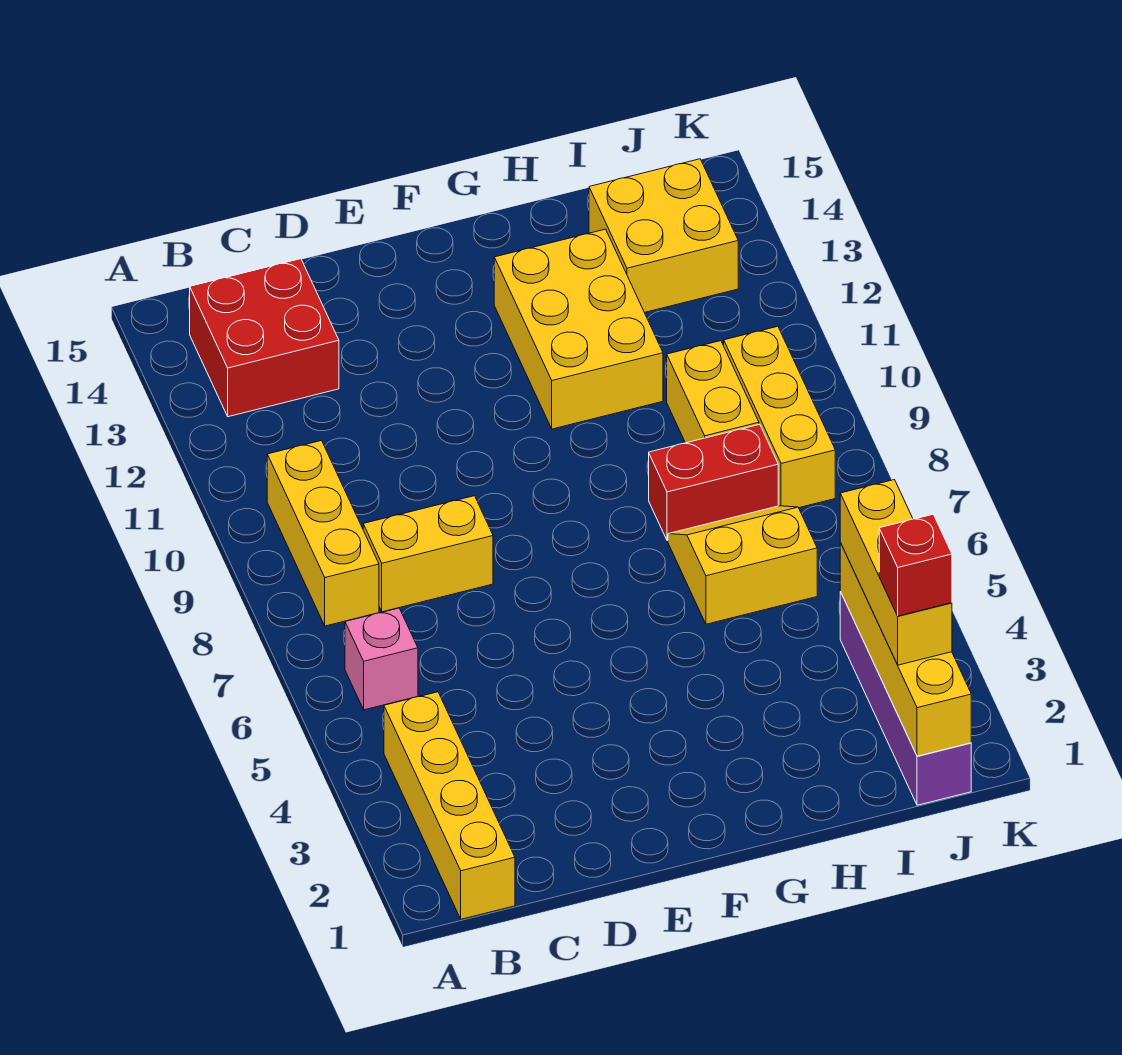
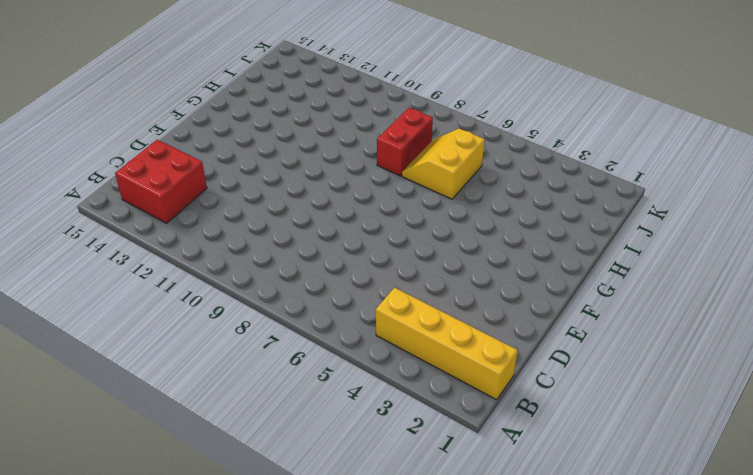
none -> pink brick B6 level 1
none -> yellow brick B8:B10 level 1
none -> yellow brick C8:D8 level 1

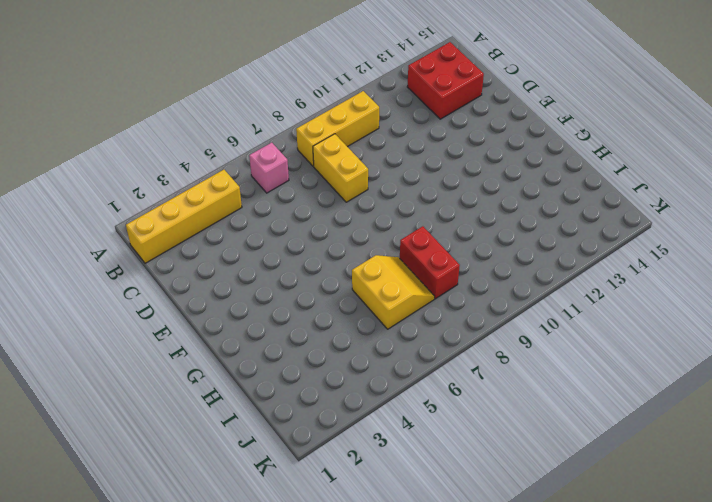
none -> yellow brick G11:H13 level 1
none -> yellow brick I9:I10 level 1
none -> yellow brick I13:J14 level 1

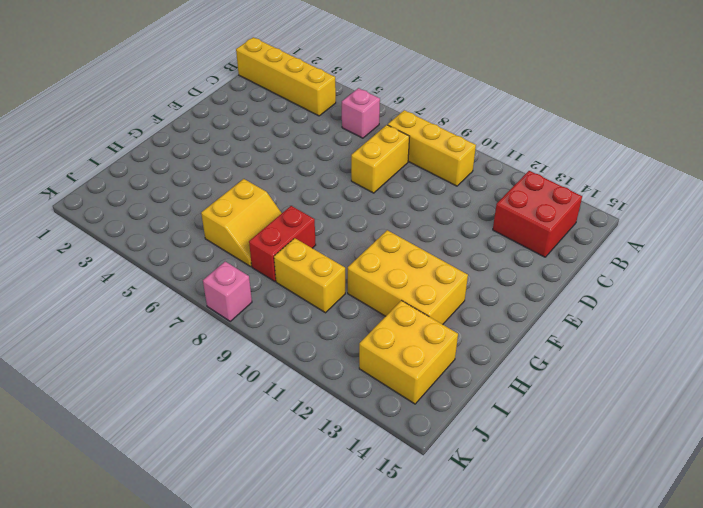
pink brick K8 level 1 -> none
none -> purple brick J1:J4 level 1
none -> yellow brick J8:J10 level 1
none -> yellow brick J1:J4 level 2

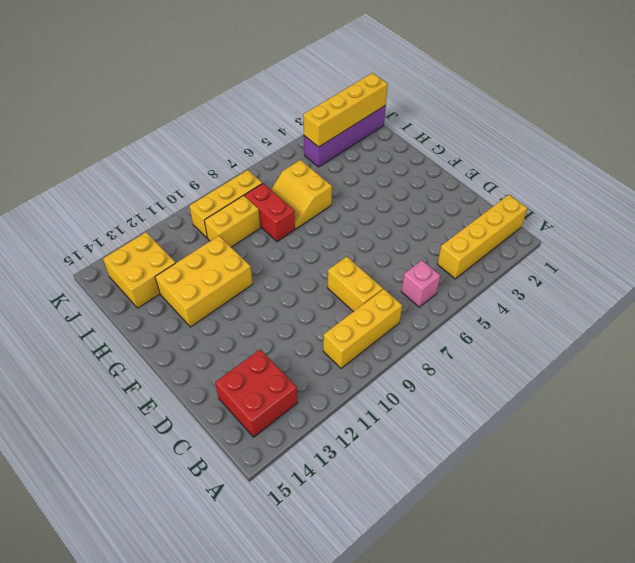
none -> yellow brick J2:J4 level 3
none -> red brick J2 level 4

